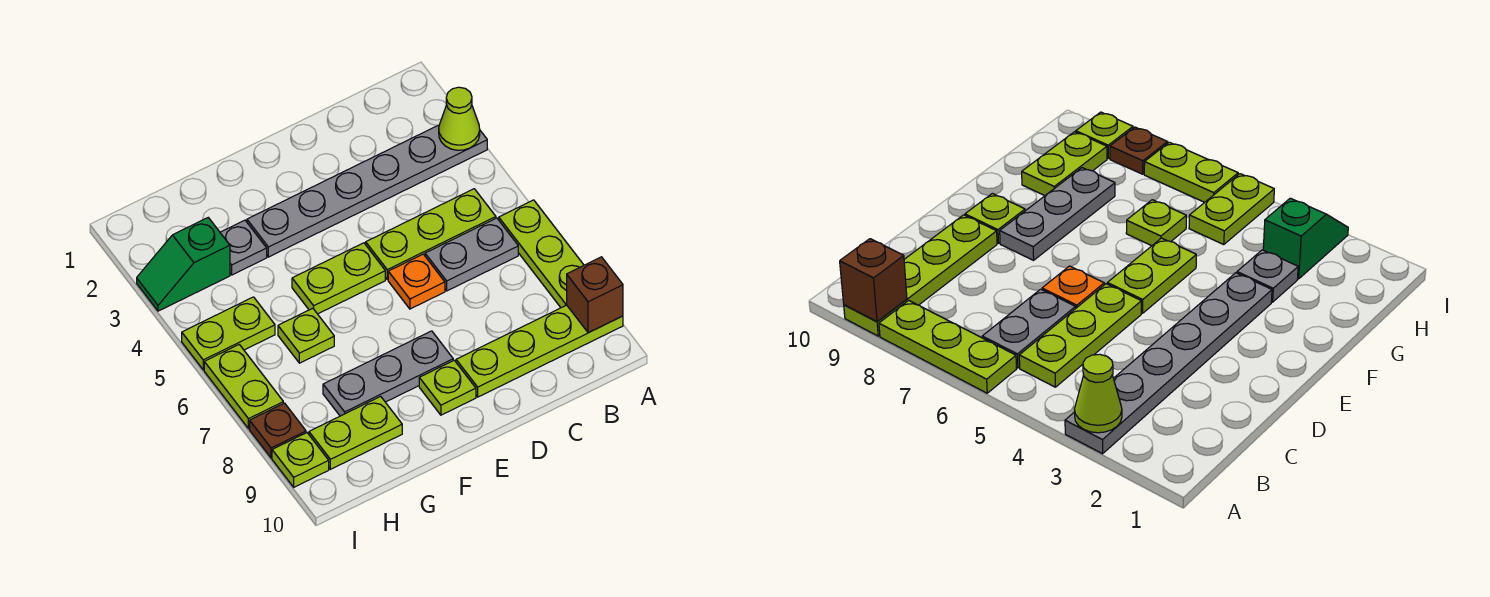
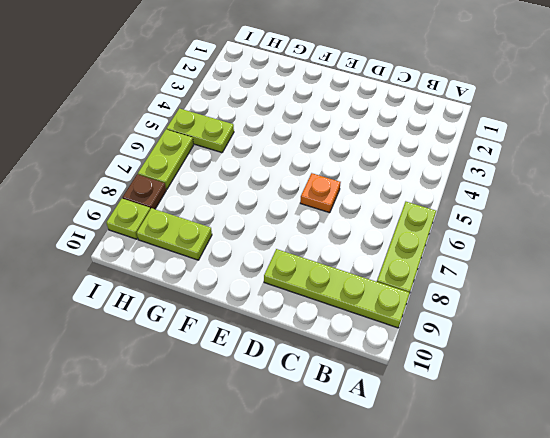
none -> grey plate A3:F3 level 1
none -> lime plate B5:D5 level 1
none -> grey plate B6:C6 level 1

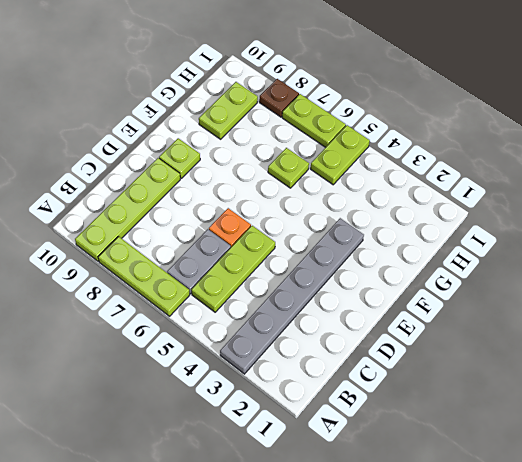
none -> lime plate E5:F5 level 1
none -> grey plate E8:G8 level 1
none -> grey plate G3 level 1

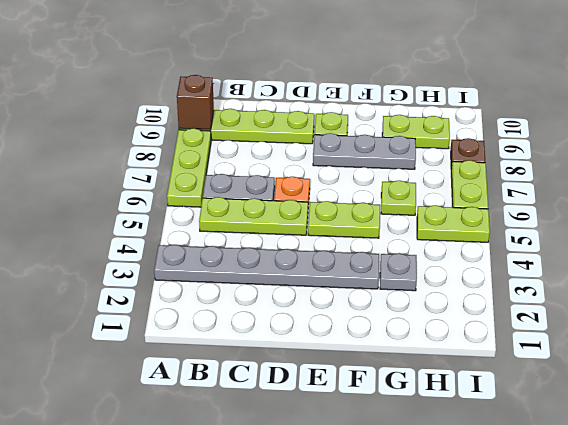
none -> green slope H3:I3 level 1 top H
none -> lime plate I9 level 1
none -> lime cone A3 level 2

